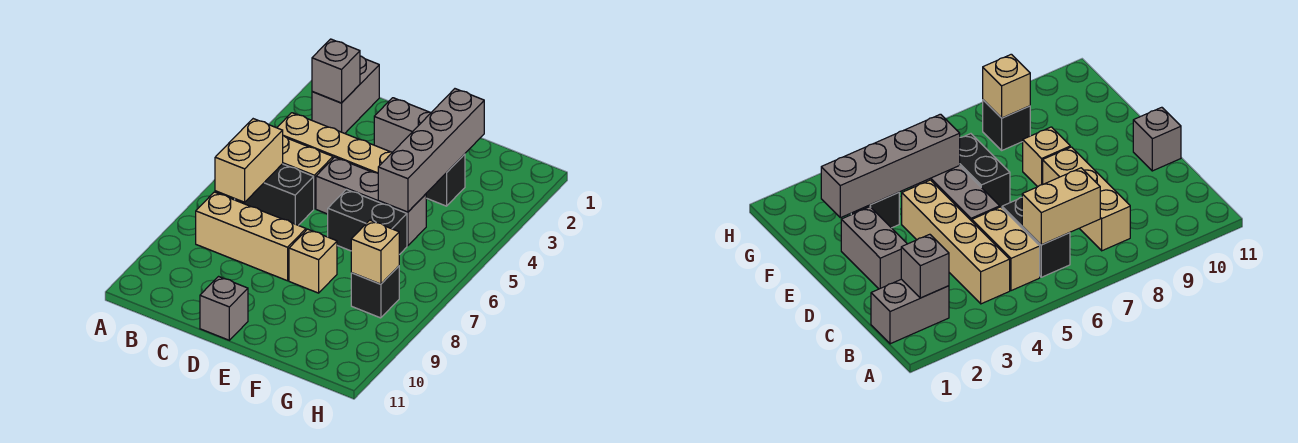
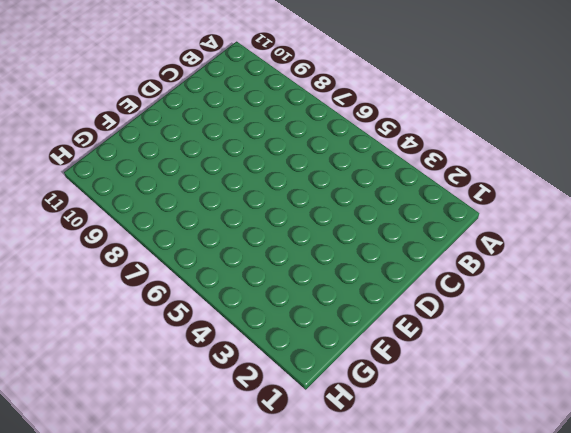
none -> grey brick B1:B2 level 1
none -> tan brick B4:E4 level 1
none -> tan brick B5:C5 level 1

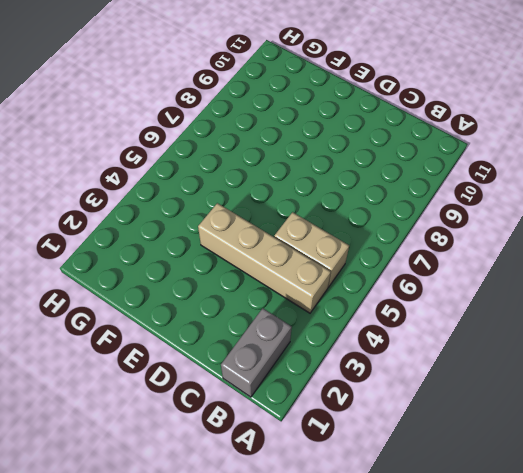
none -> black brick B6:C6 level 1
none -> tan brick B8:D8 level 1
none -> grey brick D2:E2 level 1

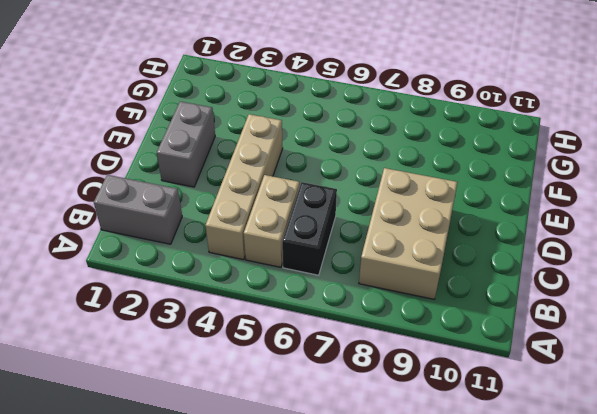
tan brick B8:D9 level 1 -> tan brick B8:D8 level 1
none -> grey brick D5:F5 level 1
none -> grey brick D11 level 1
none -> black brick E6:F6 level 1

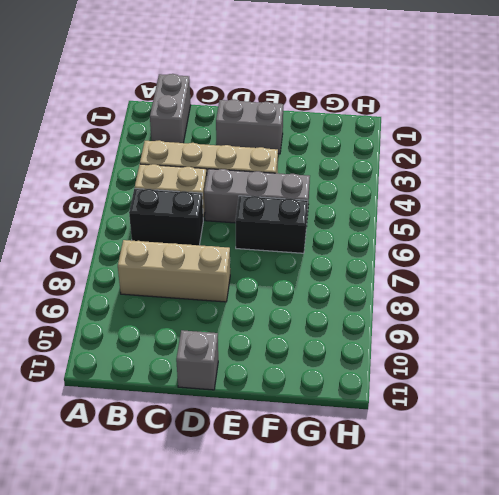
none -> tan brick E8 level 1
none -> black brick F3 level 1
none -> black brick G8 level 1

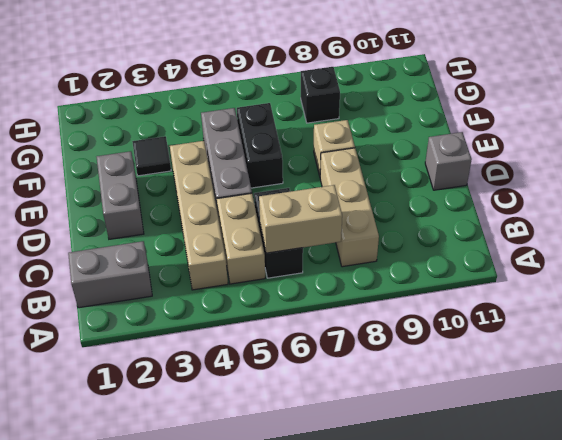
black tile F3 level 1 -> black brick F3 level 1
none -> grey brick B2 level 2
none -> grey brick F2:F5 level 2
none -> tan brick G8 level 2

